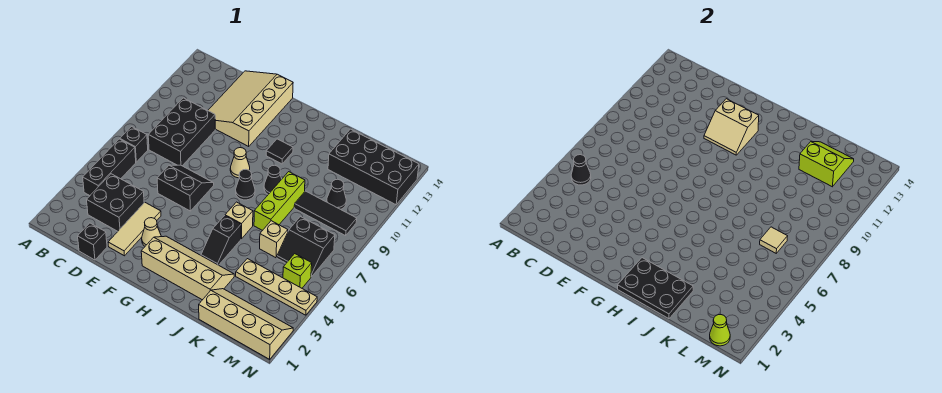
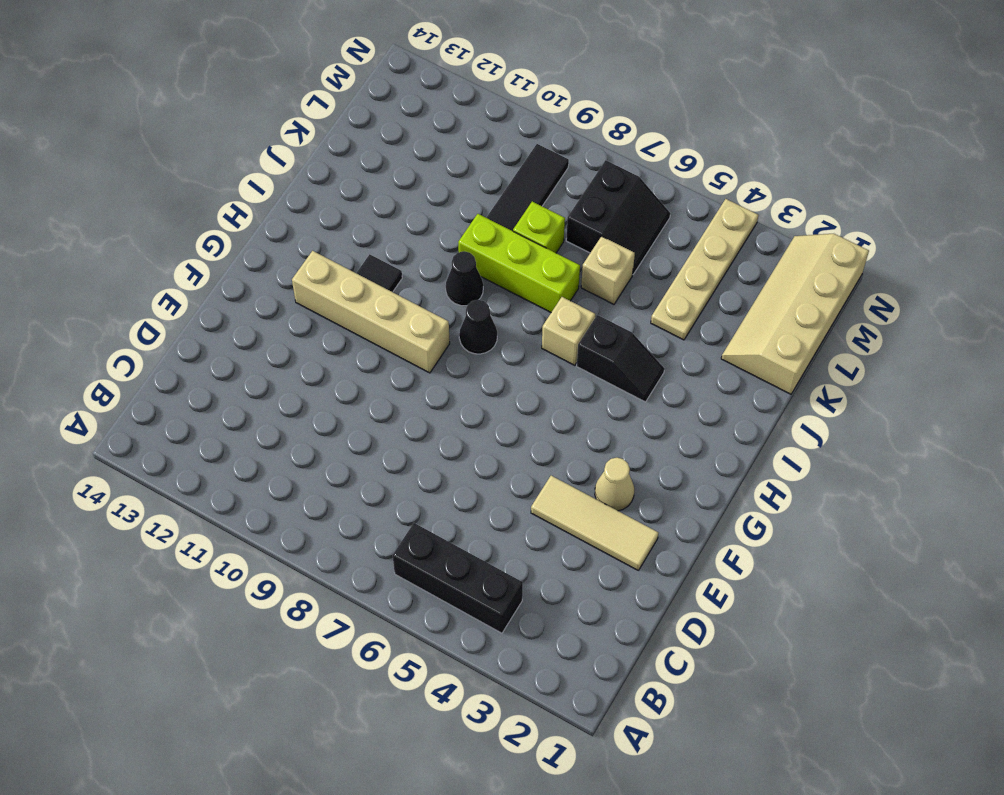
tan brick G9:G12 level 1 -> tan cone G9 level 1
lime brick K8 level 1 -> lime brick M5 level 1
none -> black brick B7 level 1
none -> black brick C3:D4 level 1
none -> black brick C8:D10 level 1
none -> black brick D1 level 1

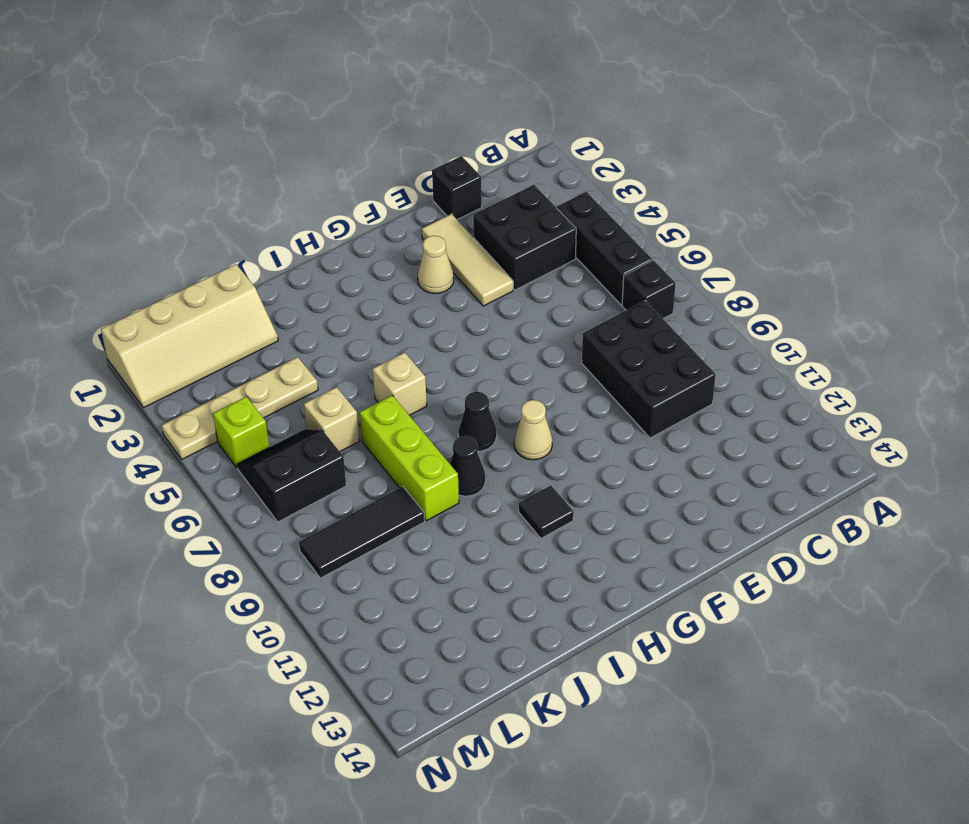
none -> tan slope D11:F14 level 1 top F
none -> black slope E6:F7 level 1 top 6
none -> tan slope G2:J3 level 1 top 2
none -> black slope I4:I5 level 1 top 5

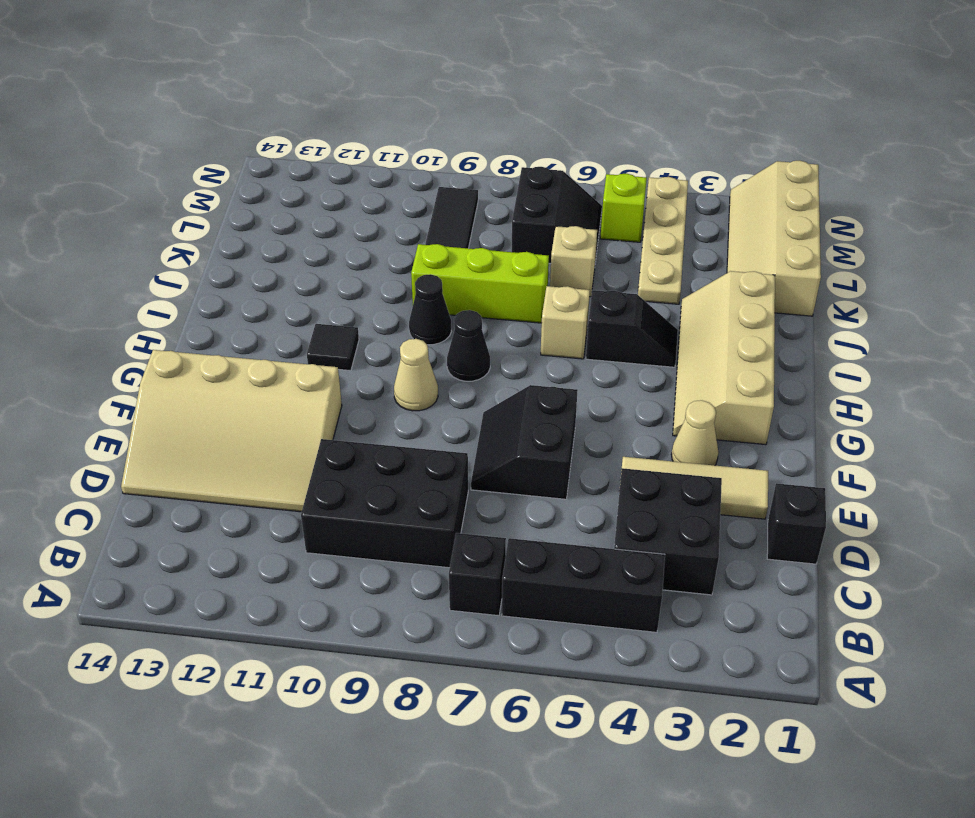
none -> black brick K12:N13 level 1
none -> black cone L10 level 1
none -> black cone B5 level 2
none -> tan slope F11:G12 level 2 top 12

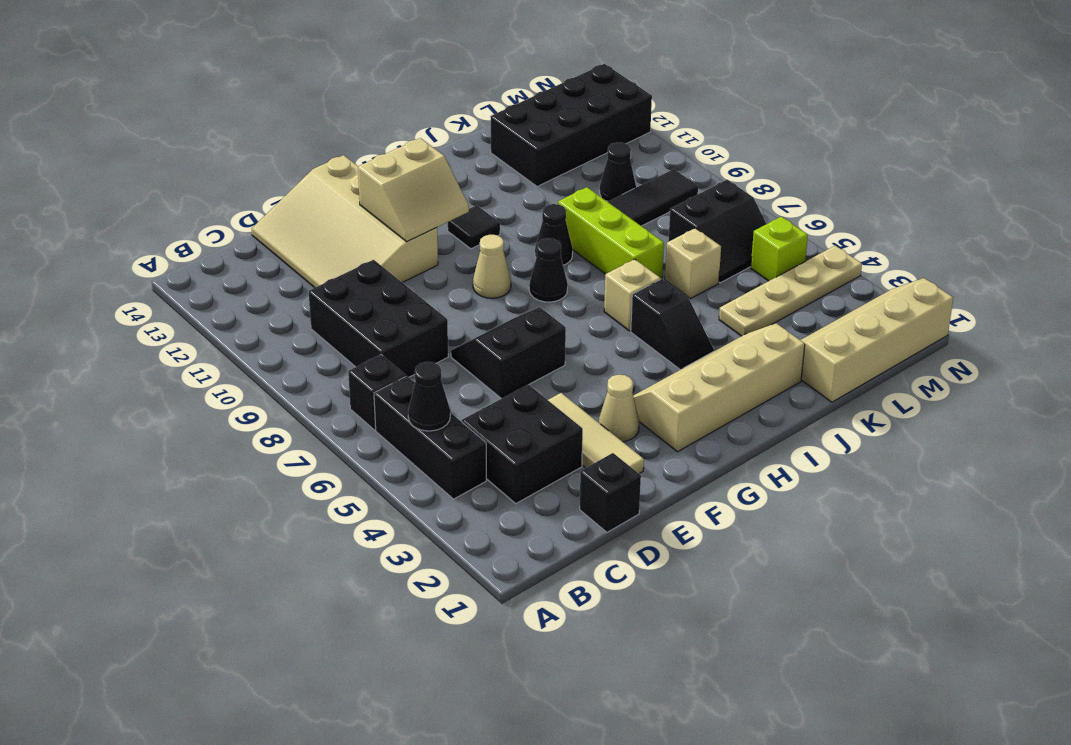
none -> black plate H1:J2 level 2
none -> lime slope K12:L13 level 2 top 12
none -> tan tile L7 level 2
none -> lime cone M1 level 2

